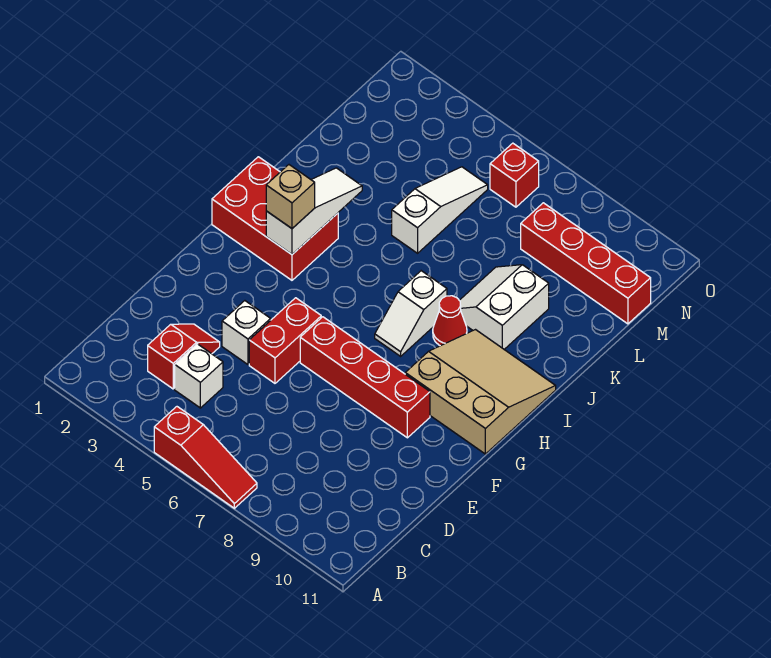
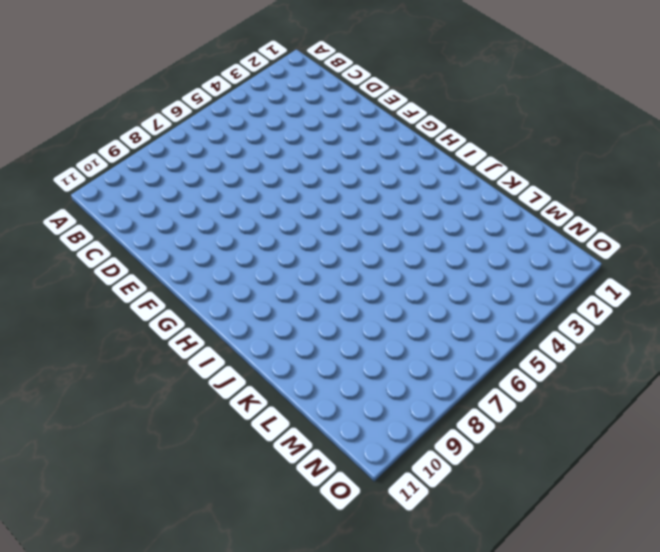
none -> red slope A5:A7 level 1 top 5
none -> red slope C3:D3 level 1 top C
none -> white brick C4 level 1

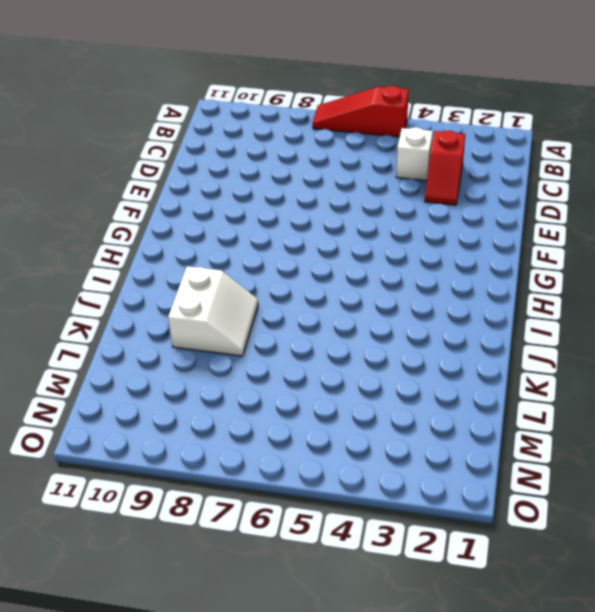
none -> white brick E4 level 1
none -> red brick E5:F5 level 1
none -> red brick F6:F9 level 1

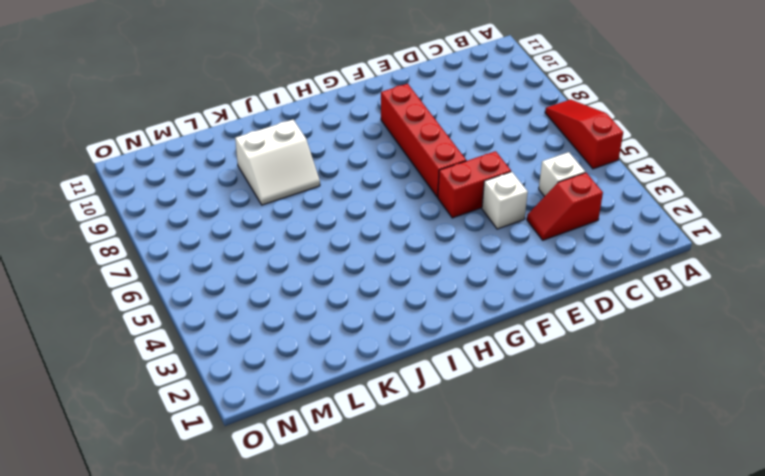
none -> tan slope G9:I11 level 1 top G
none -> red brick H1:I3 level 1
none -> white slope H7:I7 level 1 top I

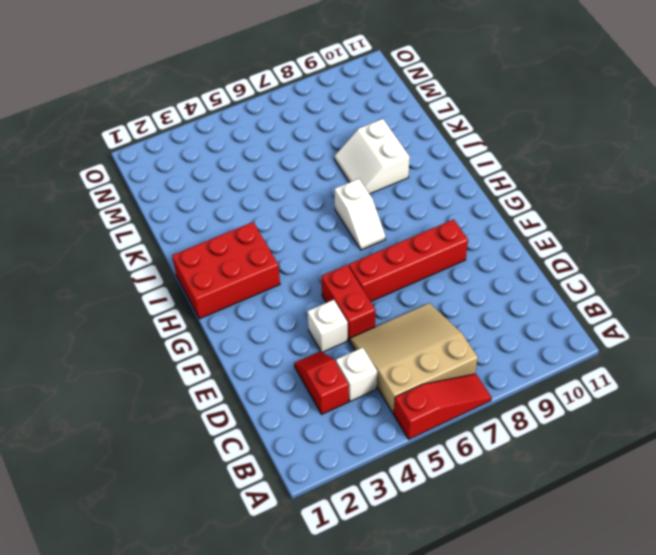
tan slope B5:D7 level 1 top B -> tan slope G9:I11 level 1 top G
none -> red cone I8 level 1
none -> white slope K5:M5 level 1 top K
none -> red brick M8:M11 level 1

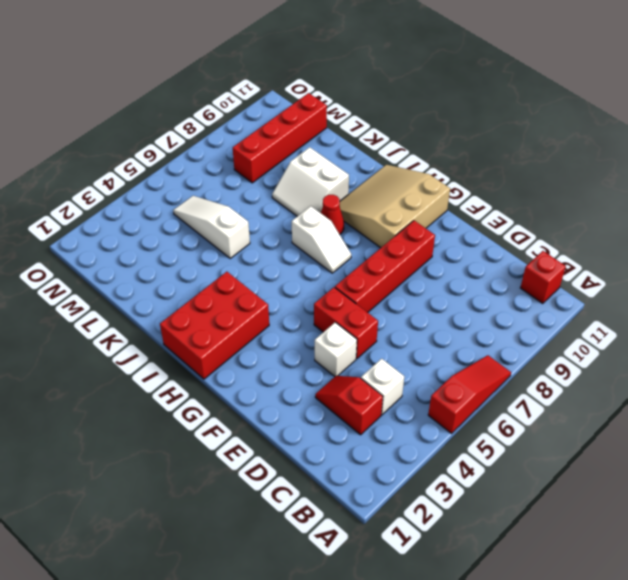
red brick B11 level 1 -> red brick N6 level 1
none -> white slope H3:J3 level 2 top H
none -> tan brick H3 level 3

